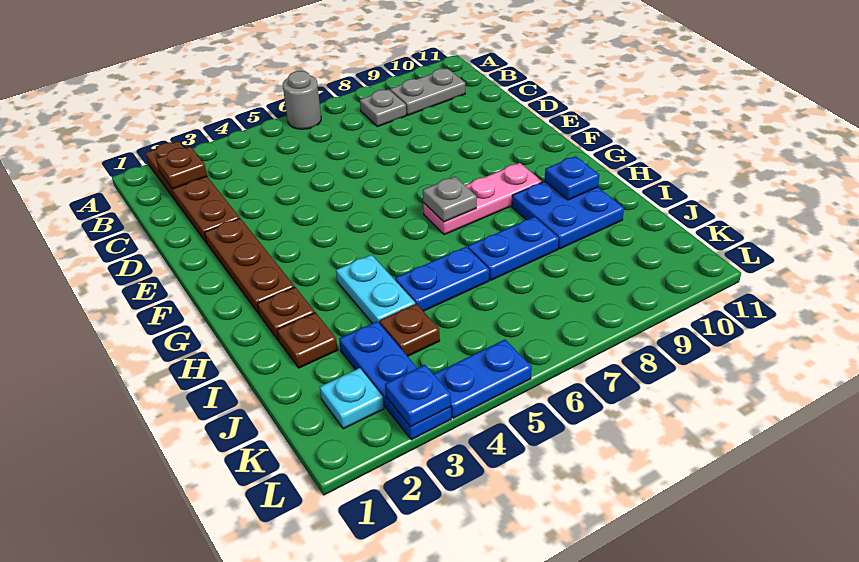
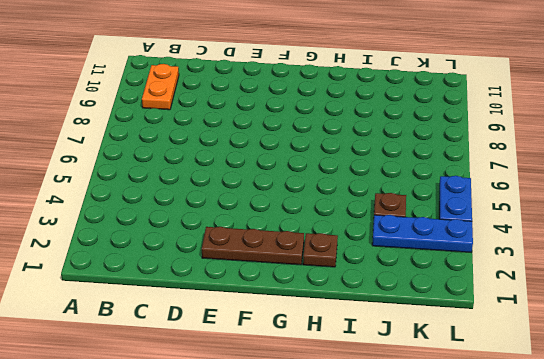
orange plate B9:B10 level 1 -> grey plate B9:B10 level 1
none -> brown plate A2:D2 level 1
none -> grey round brick A6 level 1
none -> grey plate B8 level 1

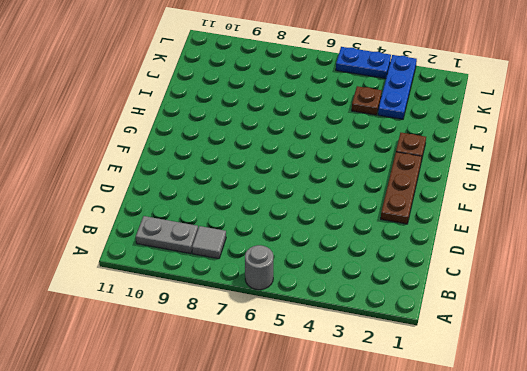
grey tile B8 level 1 -> grey plate B8 level 1
none -> brown plate A2:D2 level 1
none -> pink plate G7:G9 level 1
none -> cyan plate H4:I4 level 1

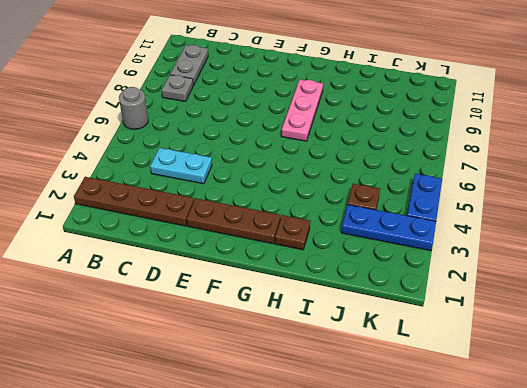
cyan plate C4:D4 level 1 -> cyan plate H4:I4 level 1
none -> blue plate H9:I10 level 1
none -> brown plate I2 level 1
none -> blue plate I5:I6 level 1

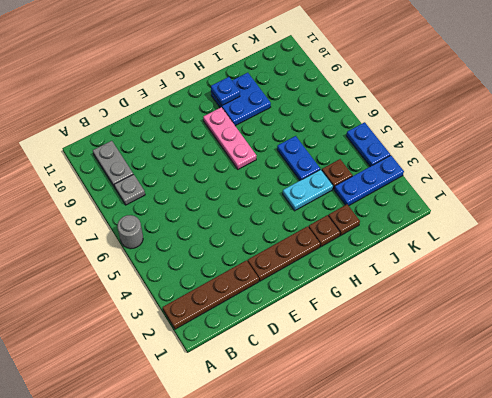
none -> blue plate I7:I8 level 1
none -> cyan plate K2 level 1
none -> brown plate B2 level 2

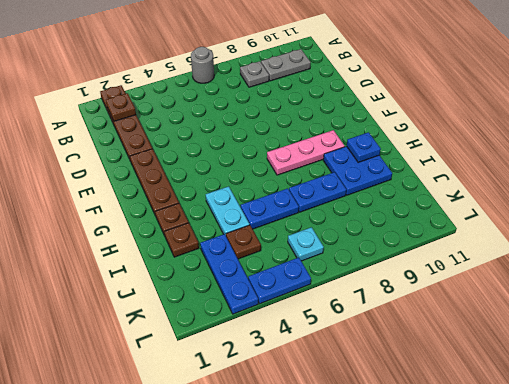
cyan plate K6 level 1 -> cyan plate K2 level 1
none -> grey plate G7 level 2
none -> blue plate L3 level 2

